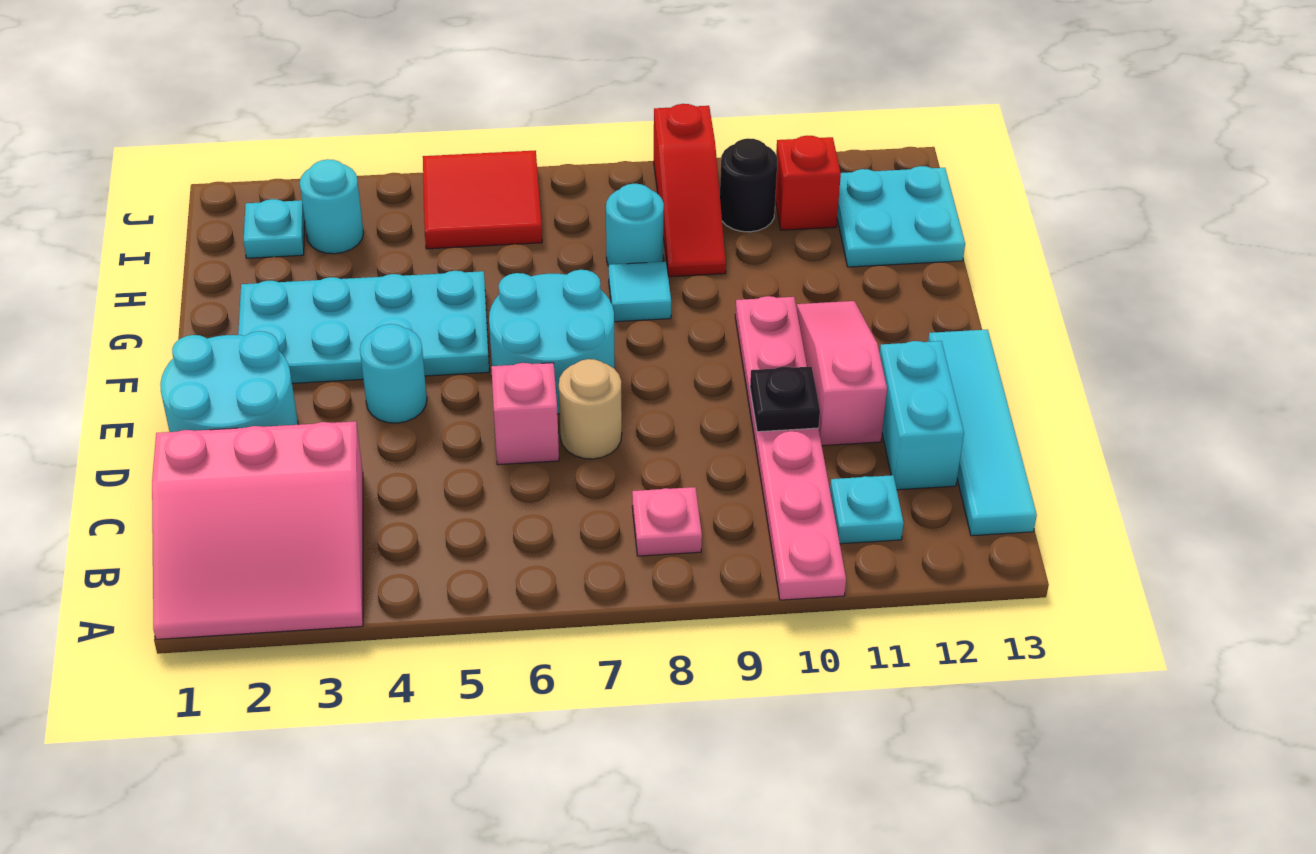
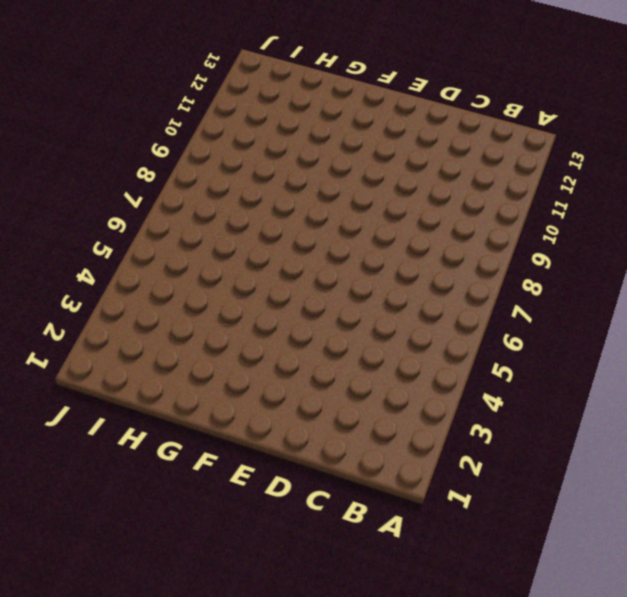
none -> pink slope A1:C3 level 1 top C
none -> pink plate A10:F10 level 1
none -> pink plate B8 level 1

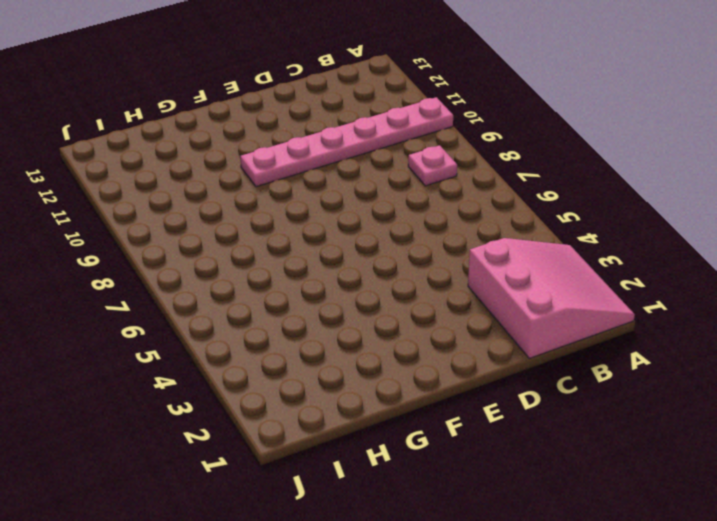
none -> cyan plate B11 level 1
none -> cyan tile B13:E13 level 1
none -> cyan brick C12:D12 level 1

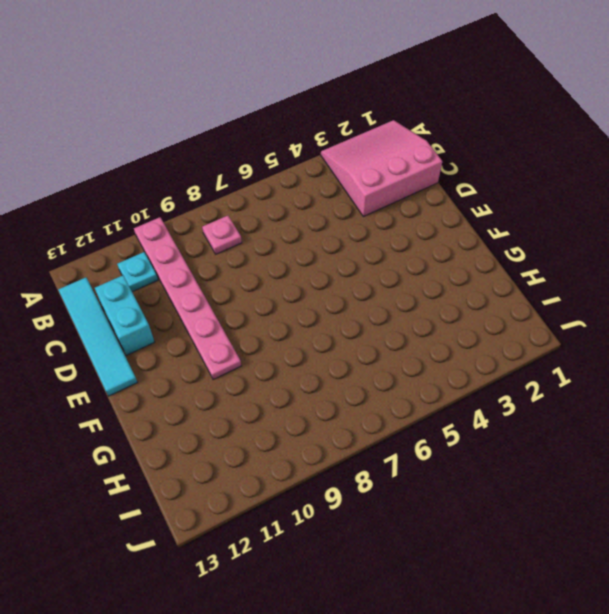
none -> cyan round brick D1:E2 level 1
none -> pink brick D6 level 1
none -> tan round brick D7 level 1

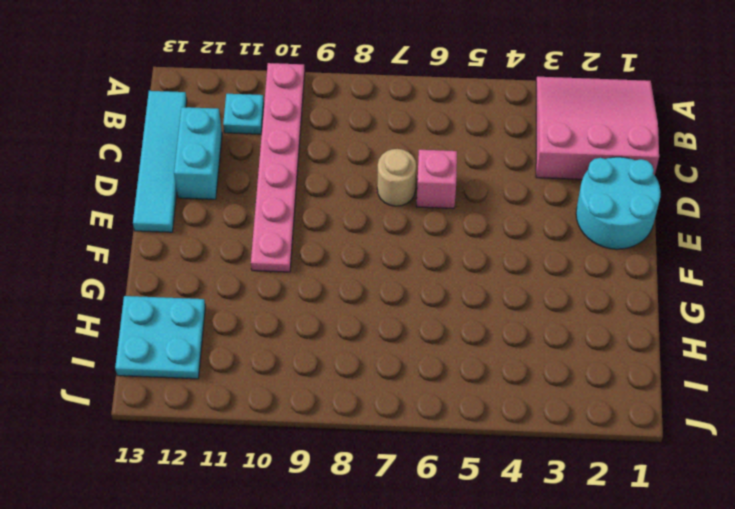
none -> pink plate B8 level 1
none -> pink slope D11:F11 level 1 top D
none -> cyan round brick E4 level 1

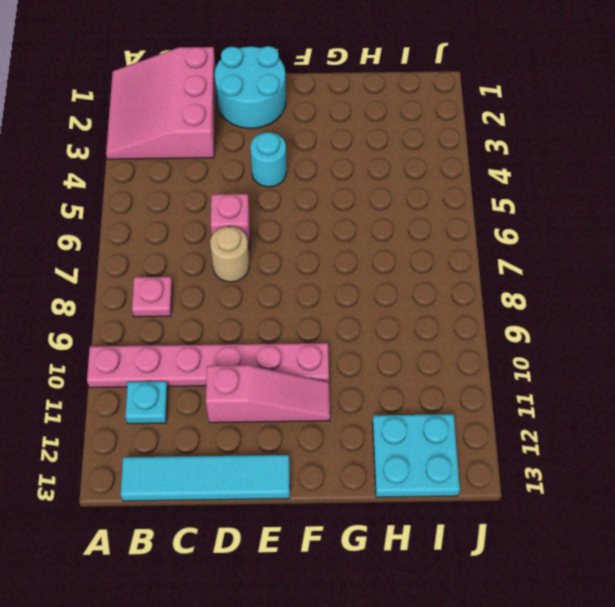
none -> cyan brick C12:D12 level 1
none -> cyan round brick E6:F7 level 1
none -> cyan plate F2:G5 level 1

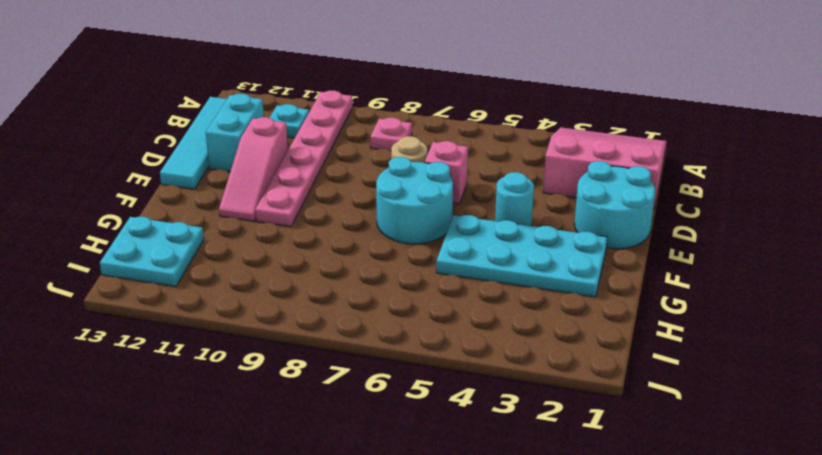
none -> cyan tile G8 level 1
none -> cyan round brick H8 level 1
none -> red slope H9:J9 level 1 top J

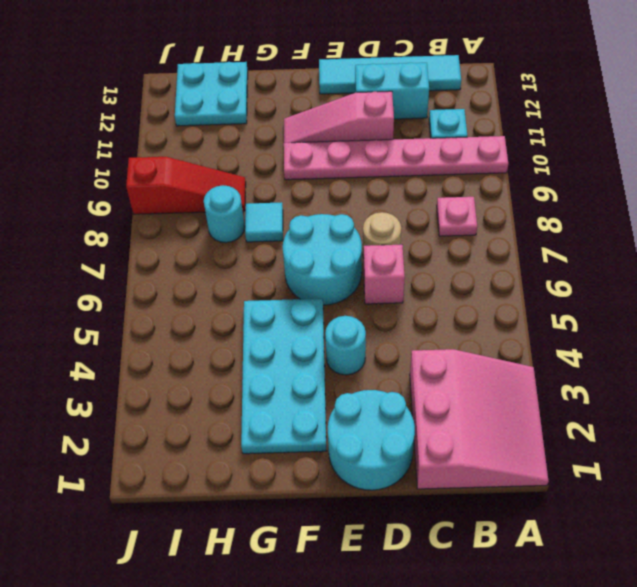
none -> cyan plate I2 level 1
none -> cyan round brick I3 level 1
none -> red tile I5:J6 level 1

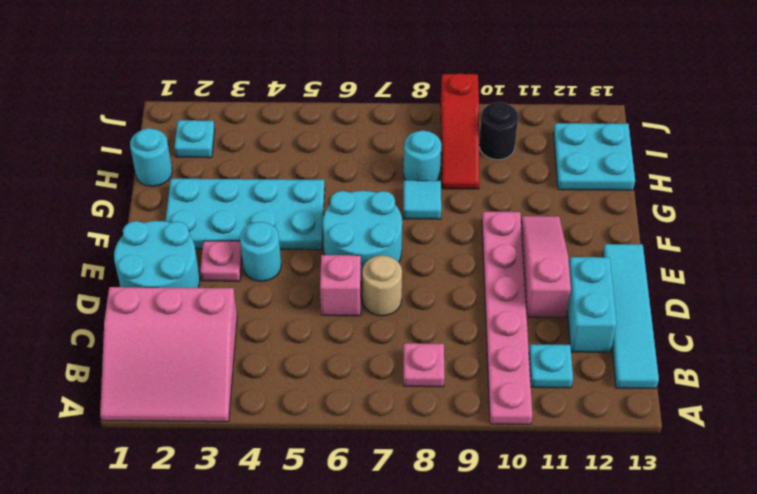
pink plate E3 level 1 -> none
cyan round brick H1 level 1 -> cyan round brick I3 level 1
none -> red tile I5:J6 level 1
none -> red brick I11 level 1
none -> black plate D10 level 2

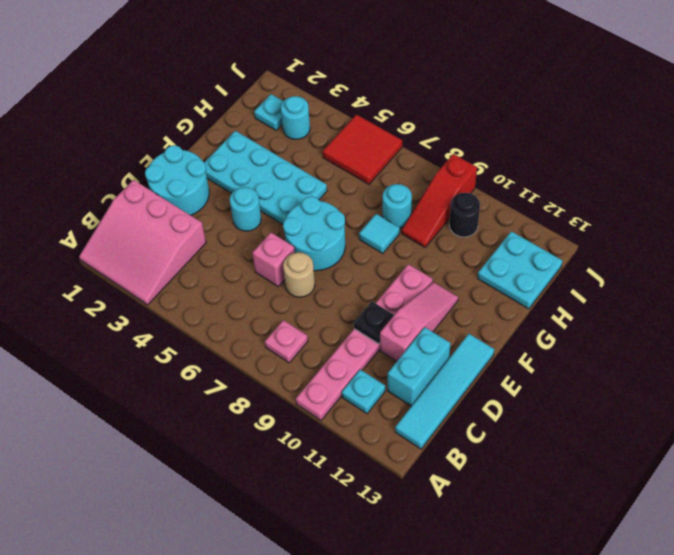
none -> red brick I11 level 1

